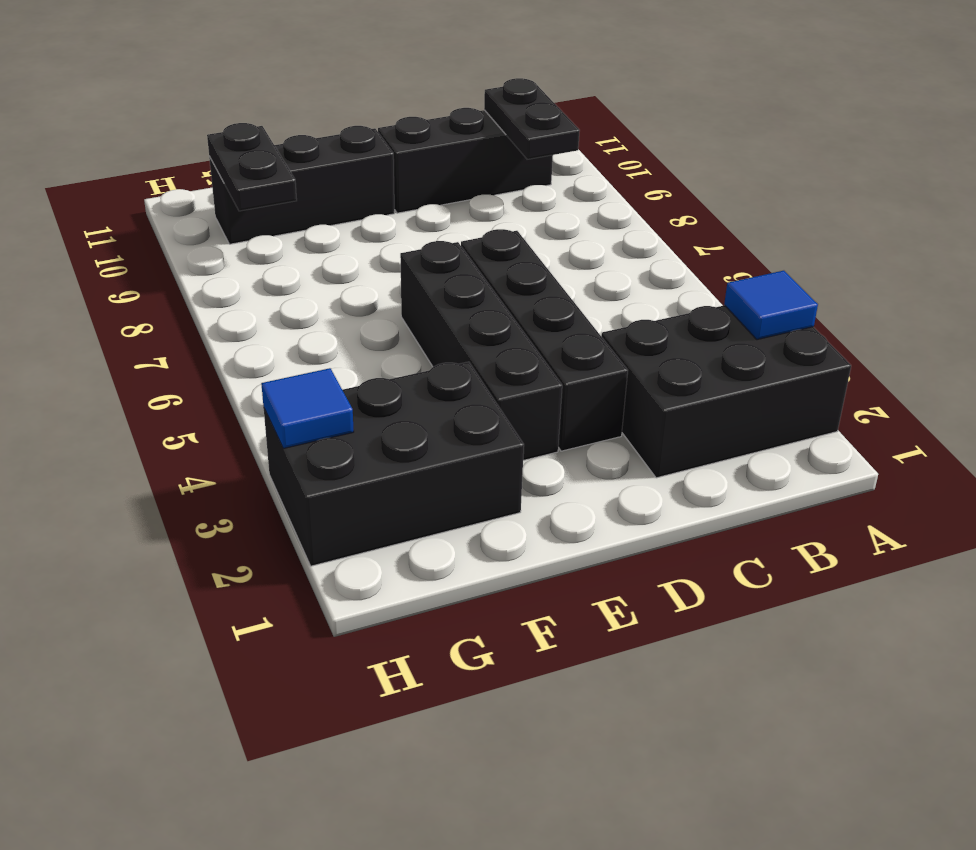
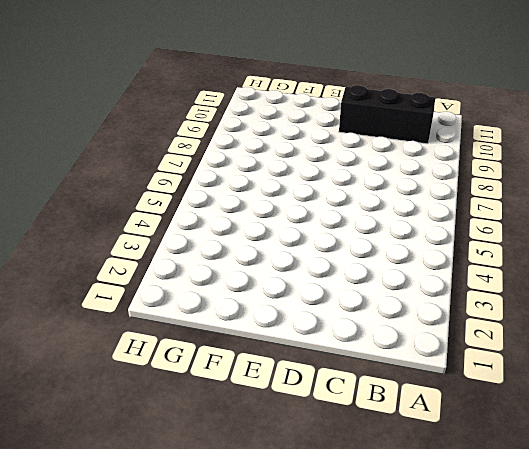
none -> black brick A2:C3 level 1
none -> black brick D3:D6 level 1

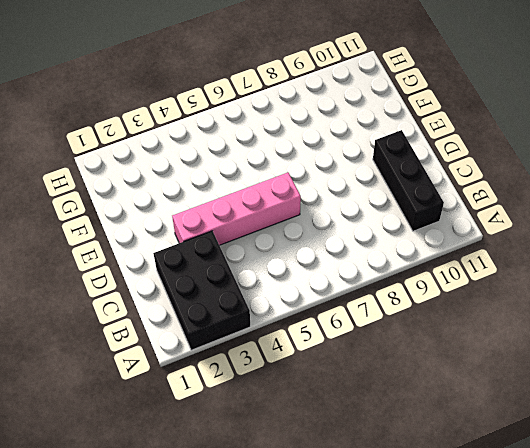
pink brick D3:D6 level 1 -> black brick D3:D6 level 1
none -> black brick E3:E6 level 1
none -> black brick E10:G10 level 1

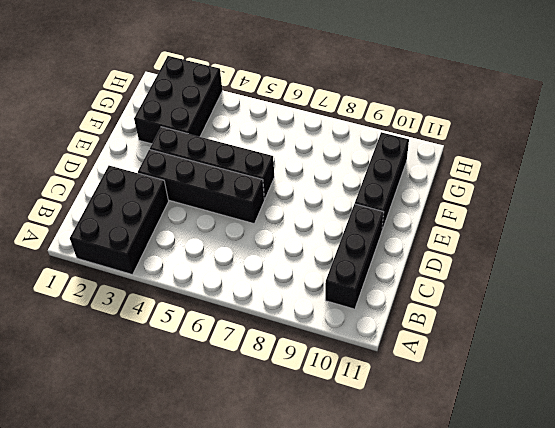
none -> blue tile A3 level 2
none -> black plate B9:B10 level 2

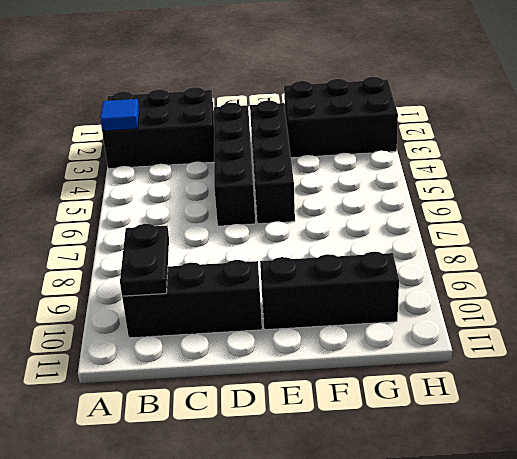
none -> black plate G9:G10 level 2
none -> blue tile H3 level 2

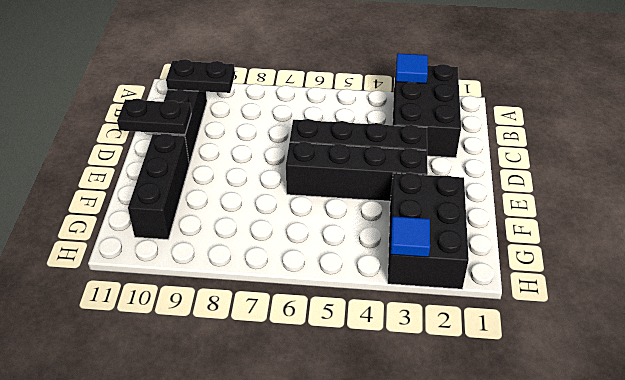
black plate D10:D11 level 2 -> black plate G9:G10 level 2

